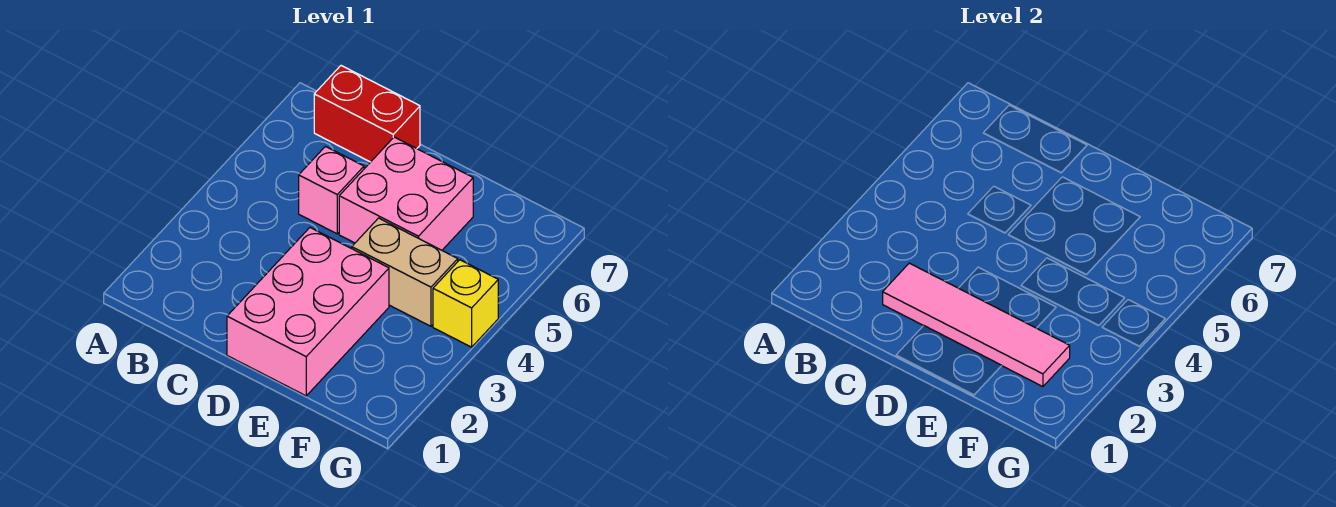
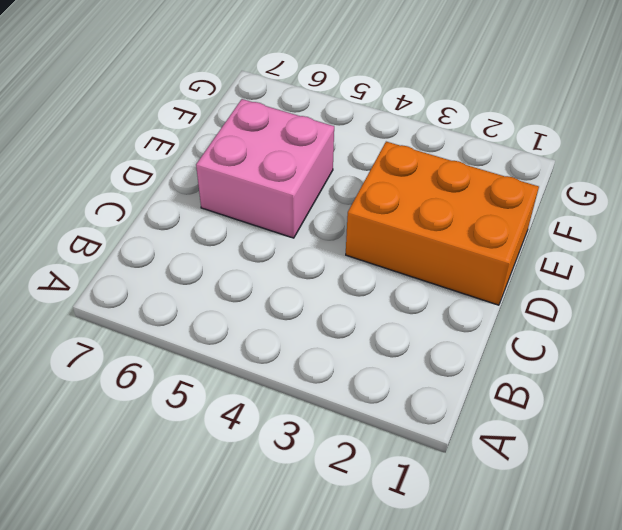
orange brick D1:E3 level 1 -> pink brick D1:E3 level 1
none -> red brick B7:C7 level 1
none -> pink brick C5 level 1

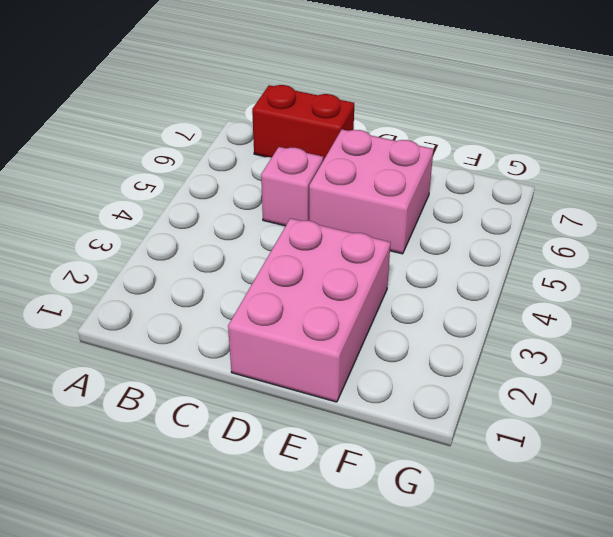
none -> tan brick E4:F4 level 1
none -> yellow brick G4 level 1

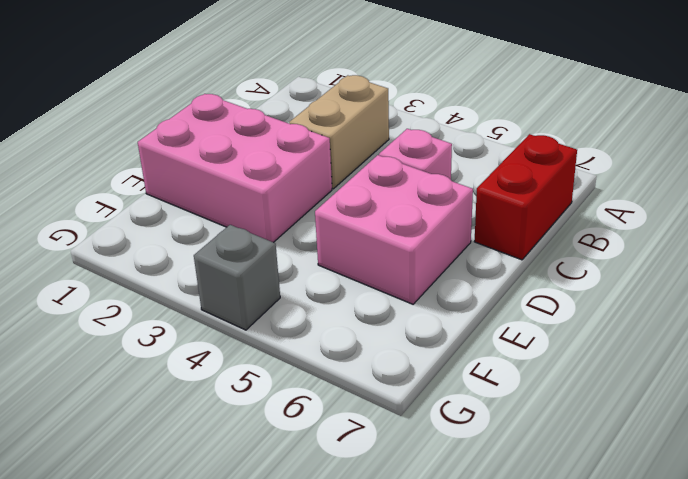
tan brick B3:C3 level 1 -> tan brick E4:F4 level 1
grey brick G4 level 1 -> yellow brick G4 level 1
none -> pink tile C2:F2 level 2

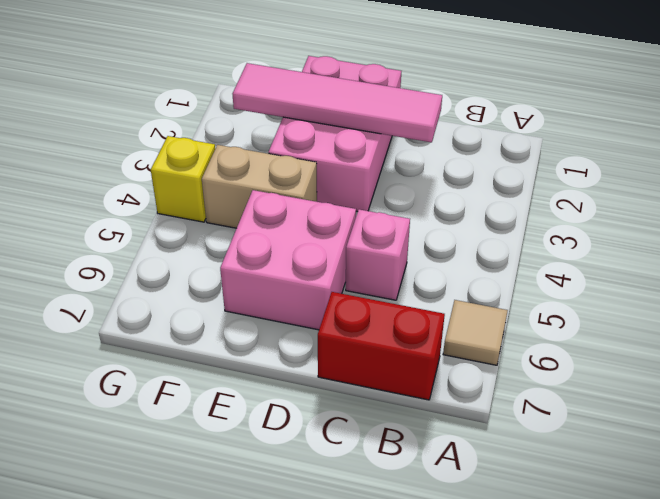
tan tile A6 level 1 -> none

